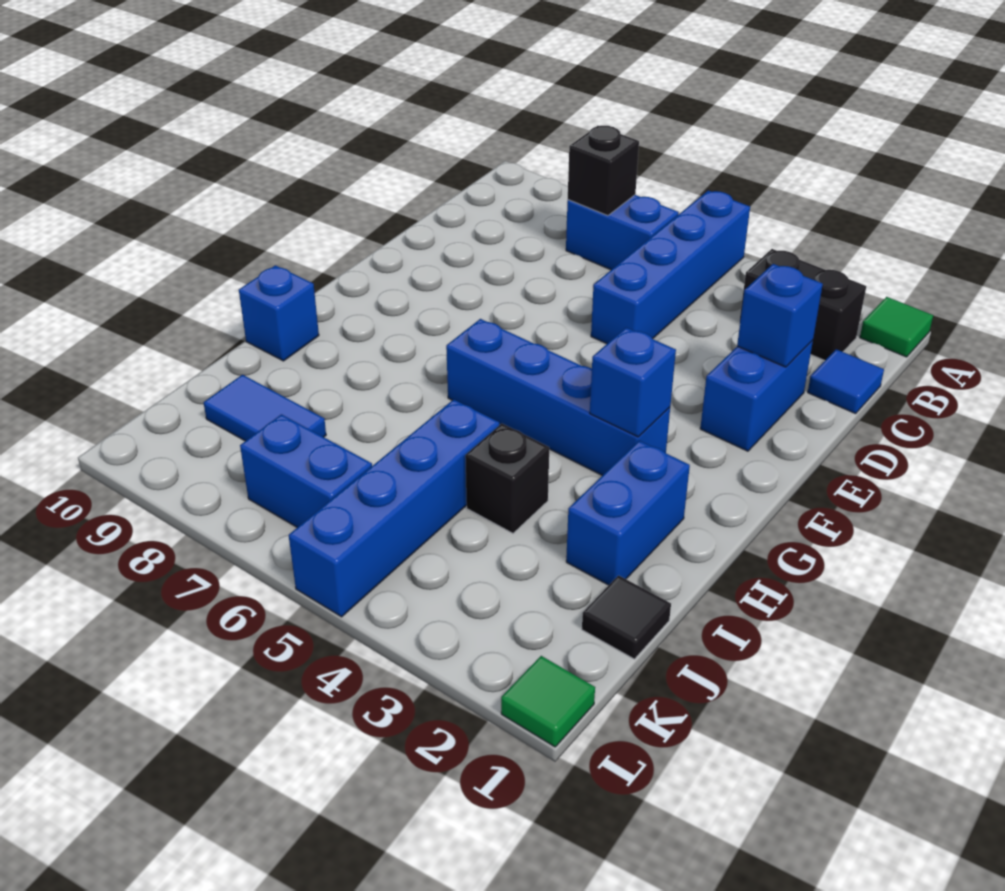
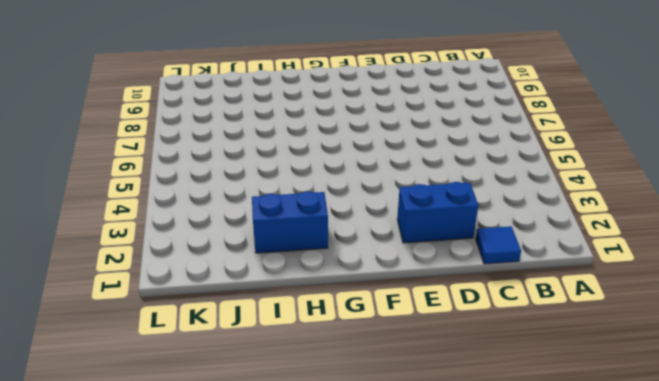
none -> green tile A1 level 1
none -> blue brick A5:D5 level 1
none -> black brick B2:B3 level 1

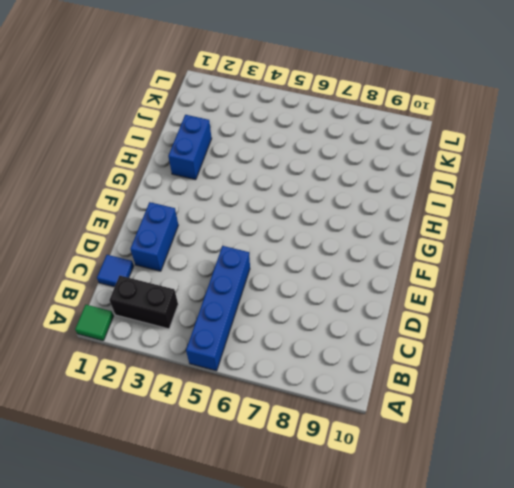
none -> blue brick B6:B7 level 1
none -> blue brick G3:G6 level 1
none -> blue brick H10 level 1

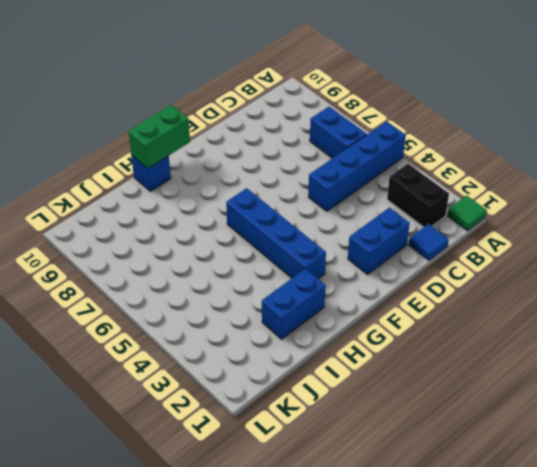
green brick G10:H10 level 2 -> none
none -> black brick I4 level 1
none -> blue brick I5:L5 level 1
none -> black tile J1 level 1

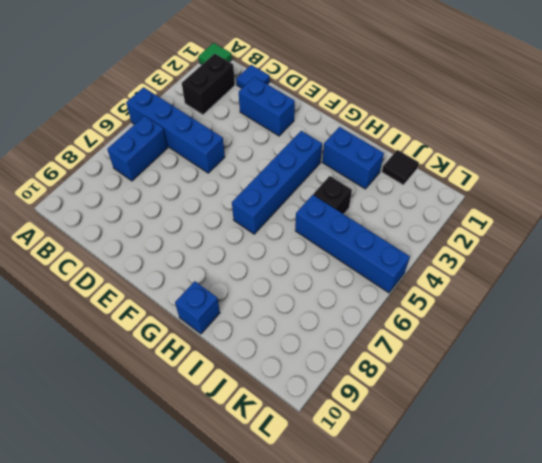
none -> blue tile J8:J9 level 1
none -> blue brick K6:K7 level 1
none -> green tile L1 level 1

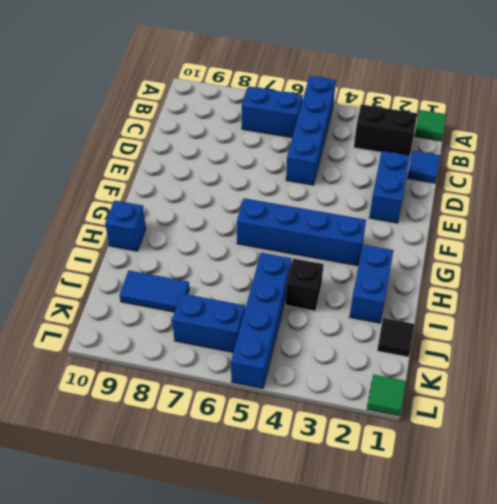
none -> black brick B7 level 2
none -> blue brick D2 level 2
none -> blue brick G3 level 2

